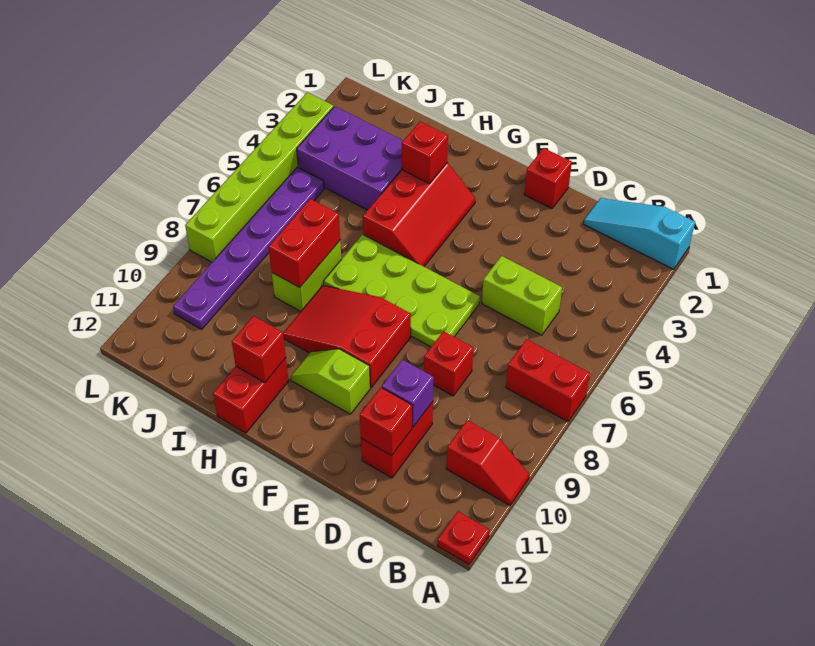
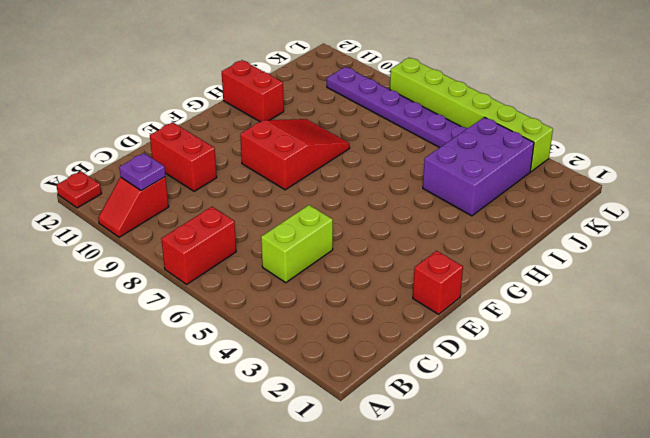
purple plate B10 level 2 -> none
none -> cyan slope A1:C1 level 1 top A
none -> red brick D8 level 1
none -> lime plate E6:H7 level 1

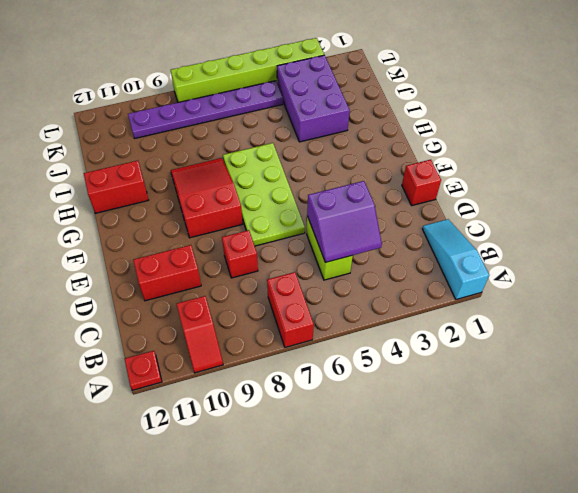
purple slope C4:D5 level 2 top D -> none
none -> lime slope F10:G10 level 1 top F
none -> red slope G3:H5 level 1 top H
none -> lime brick I7:I8 level 1

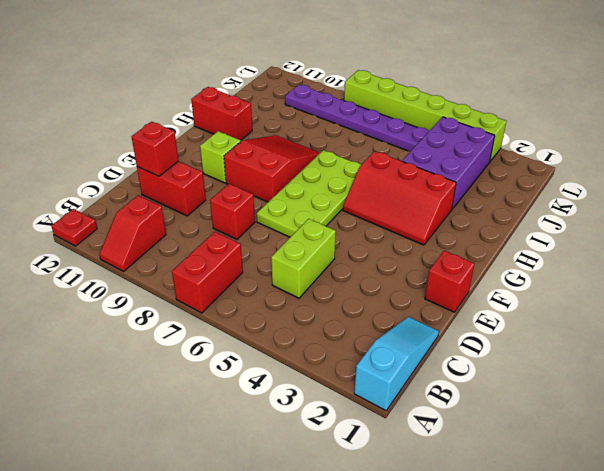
none -> lime brick I7:I8 level 1
none -> purple brick D10 level 2
none -> red brick H3 level 2

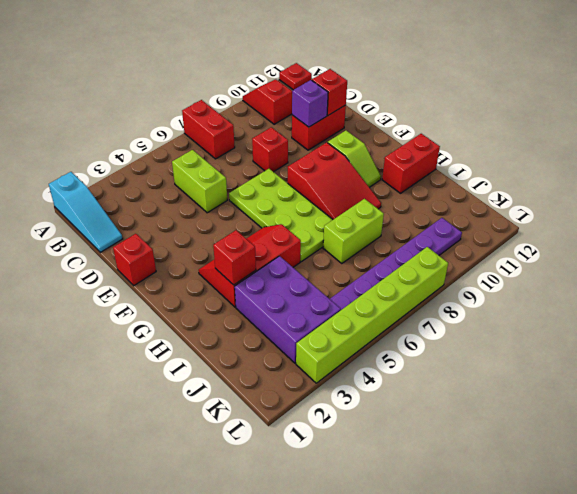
none -> red brick H11 level 2
none -> red brick I7:I8 level 2

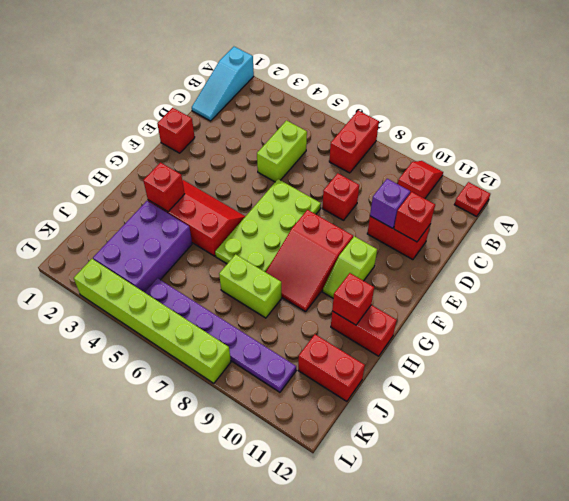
red brick J11:J12 level 1 -> red brick I7:I8 level 2

